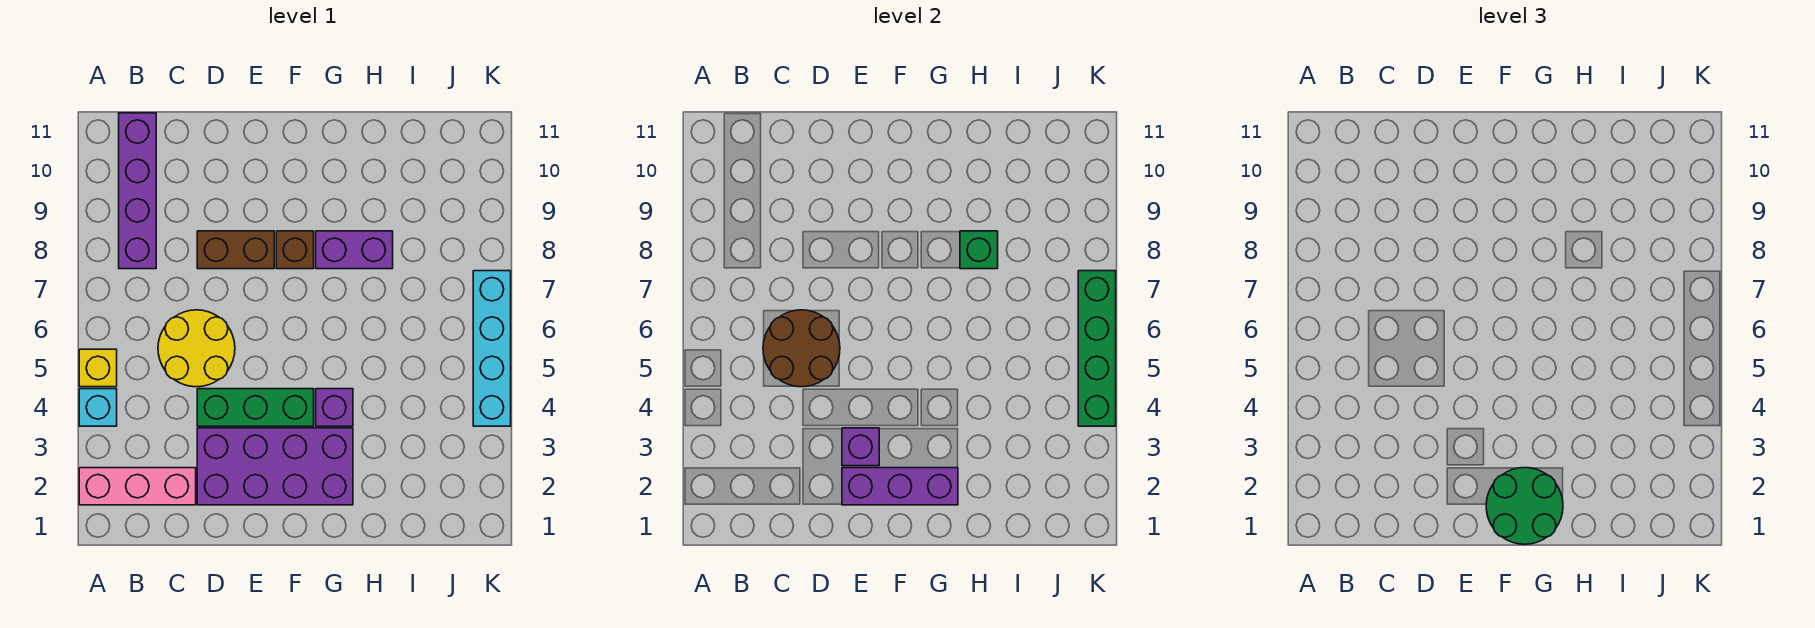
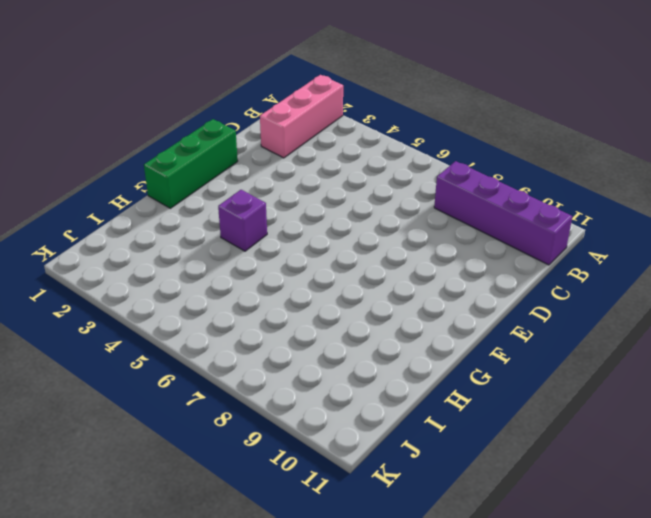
green brick E1:G1 level 1 -> green brick D4:F4 level 1
none -> cyan brick A4 level 1
none -> yellow brick A5 level 1
none -> yellow round brick C5:D6 level 1

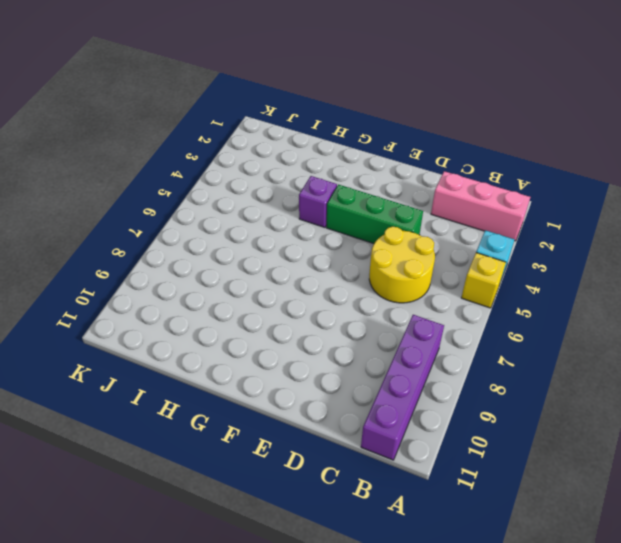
none -> purple brick D2:G3 level 1
none -> brown brick D8:E8 level 1
none -> brown brick F8 level 1

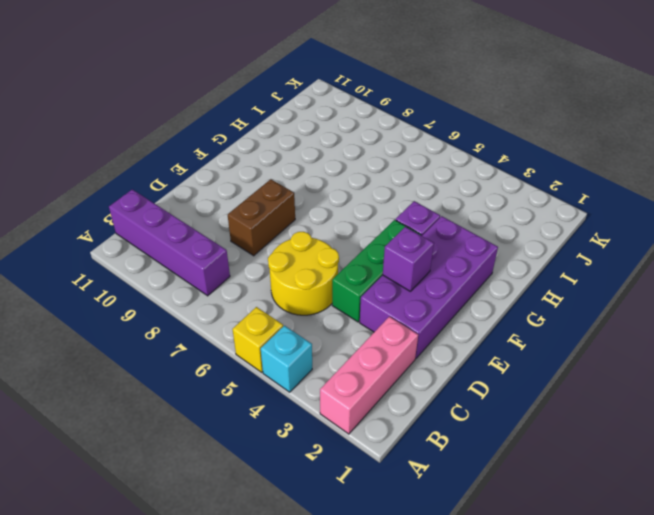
none -> brown brick F8 level 1
none -> purple brick G8:H8 level 1
none -> cyan brick K4:K7 level 1

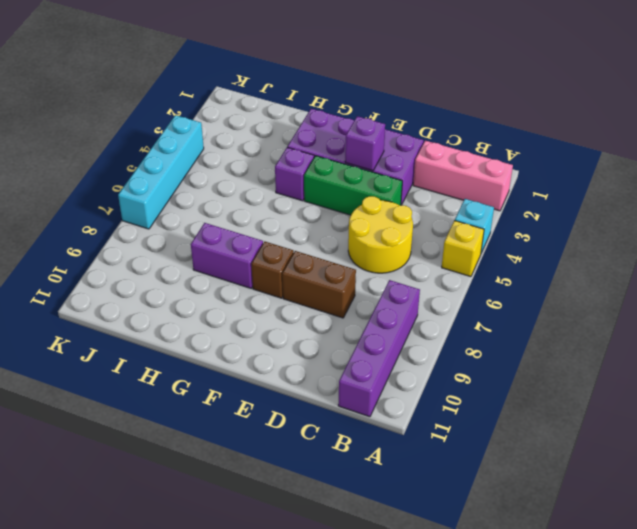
none -> brown round brick C5:D6 level 2
none -> purple brick E2:G2 level 2
none -> green brick H8 level 2

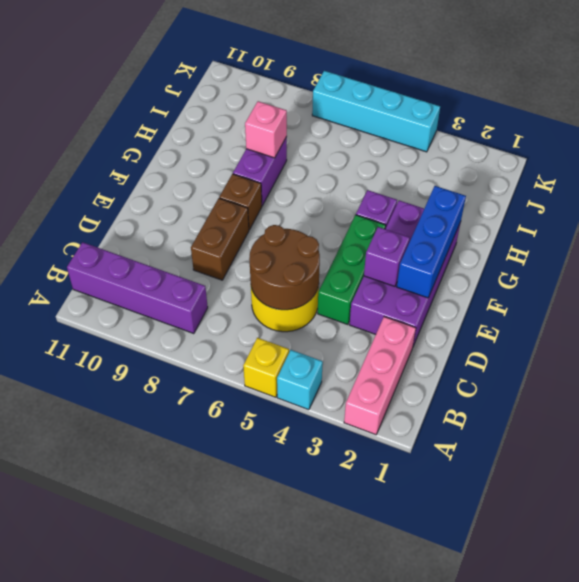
blue brick E2:G2 level 2 -> purple brick E2:G2 level 2
pink brick H8 level 2 -> green brick H8 level 2
none -> green brick K4:K7 level 2
none -> green round brick F1:G2 level 3

